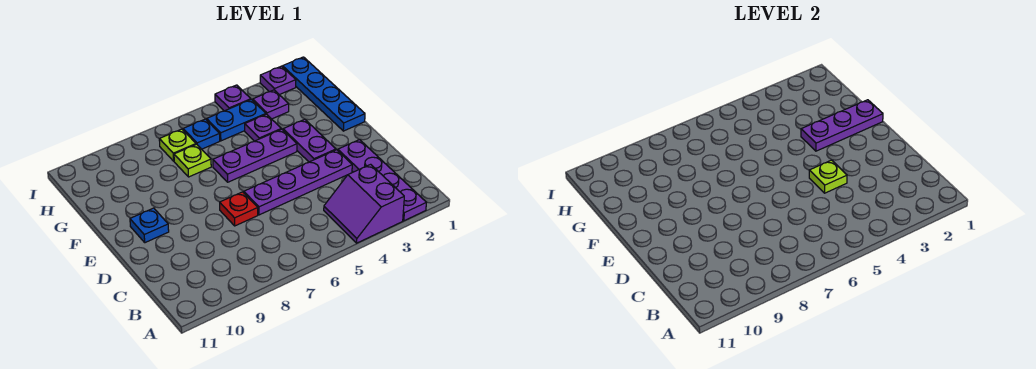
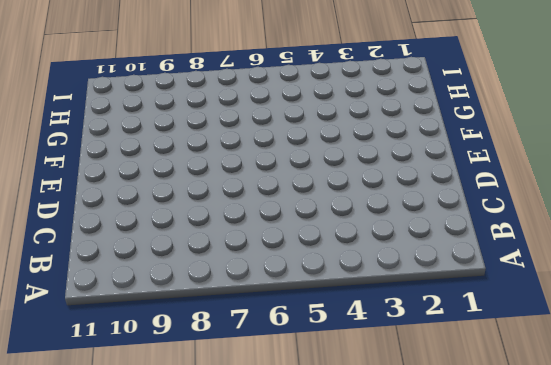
none -> purple plate A2:D2 level 1
none -> purple slope A3:B4 level 1 top 3
none -> purple plate D3:D6 level 1

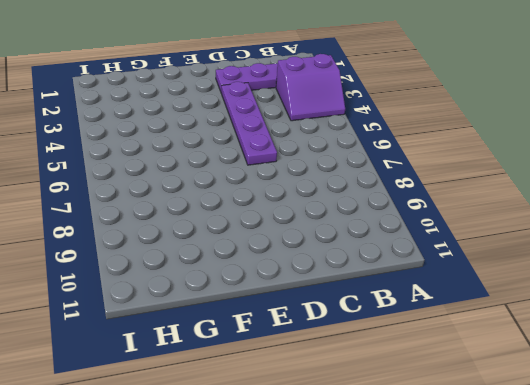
none -> red plate D7 level 1
none -> purple plate E3:F3 level 1
none -> blue plate E10 level 1

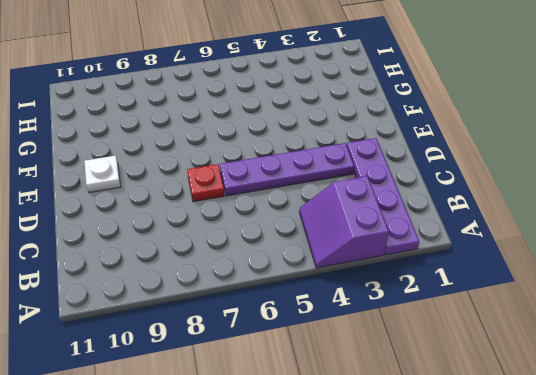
white plate E10 level 1 -> blue plate E10 level 1
none -> purple plate E3:F3 level 1
none -> blue plate F1:I1 level 1
none -> purple plate F4:F6 level 1

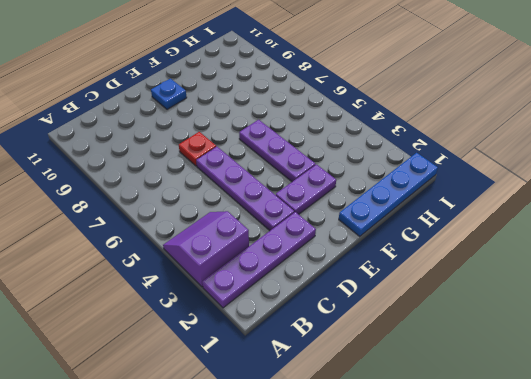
none -> purple plate G4 level 1
none -> lime plate G7 level 1
none -> purple plate H3 level 1

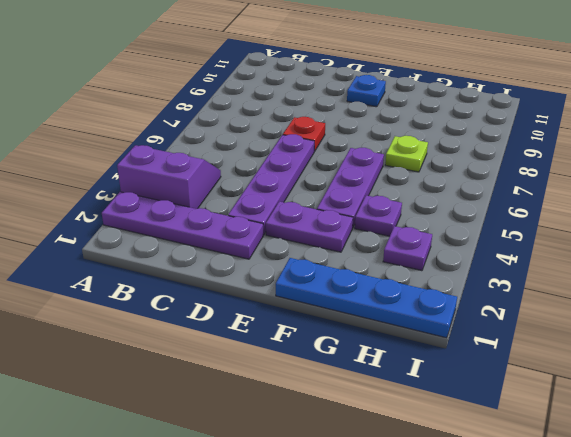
none -> blue plate H4:H5 level 1
none -> blue plate H6 level 1
none -> lime plate H7 level 1

